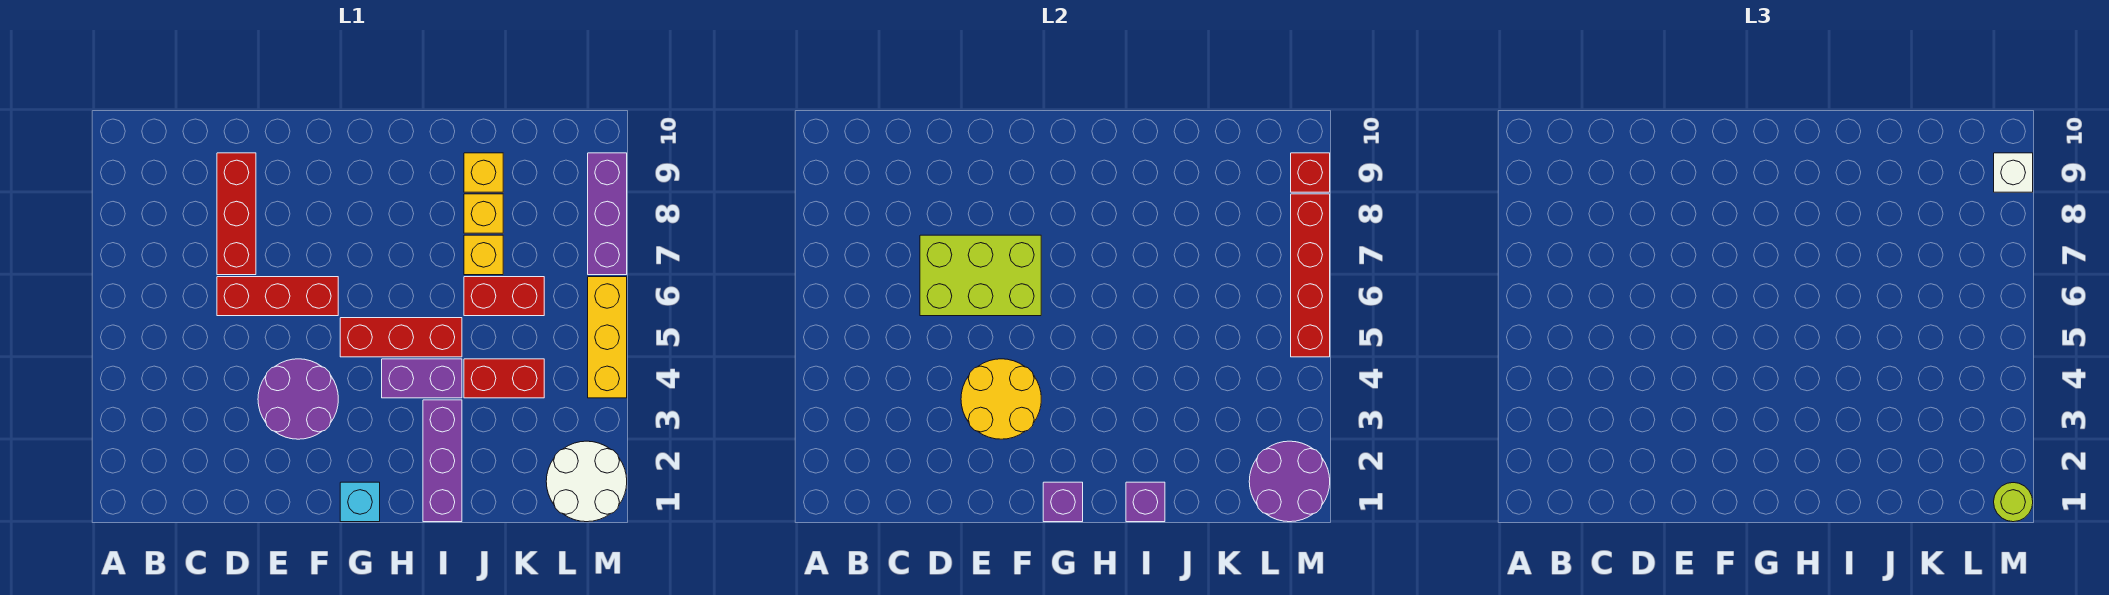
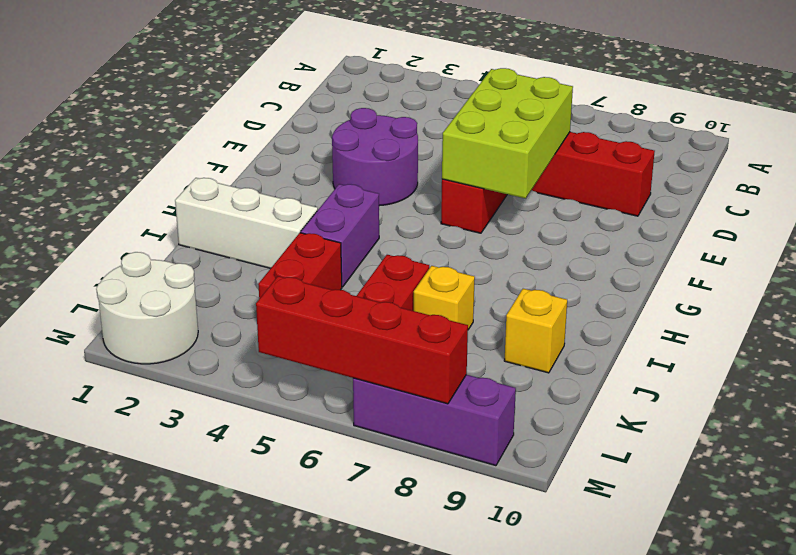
white brick I1:I3 level 1 -> purple brick I1:I3 level 1
none -> cyan brick G1 level 1
none -> red brick G5:I5 level 1
none -> yellow brick J8 level 1

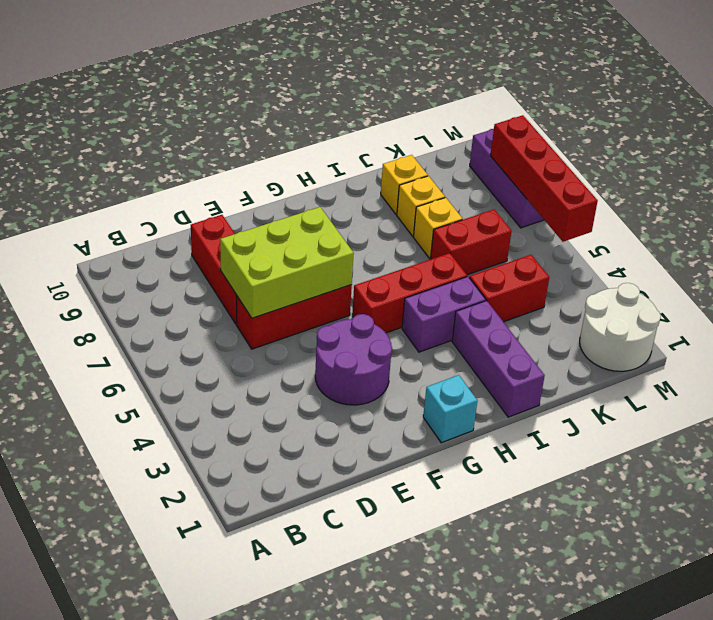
none -> yellow brick M4:M6 level 1
none -> yellow round brick E3:F4 level 2
none -> purple brick G1 level 2

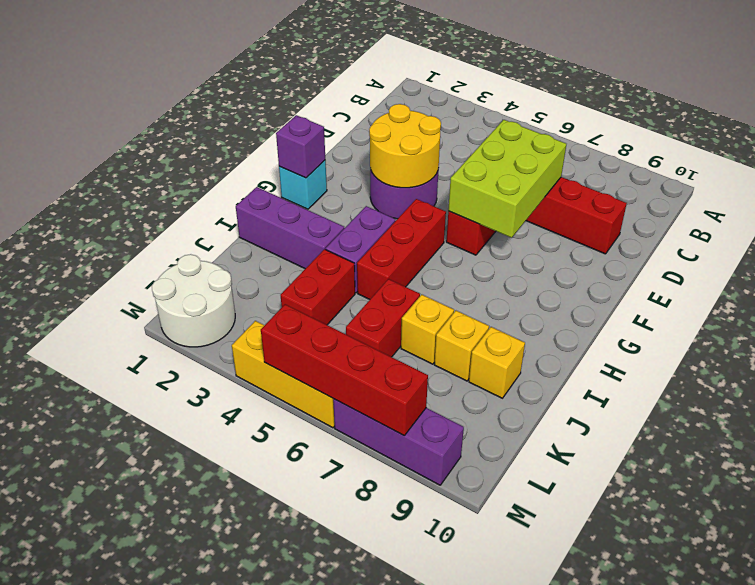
none -> purple brick I1 level 2
none -> purple round brick L1:M2 level 2
none -> red brick M9 level 2

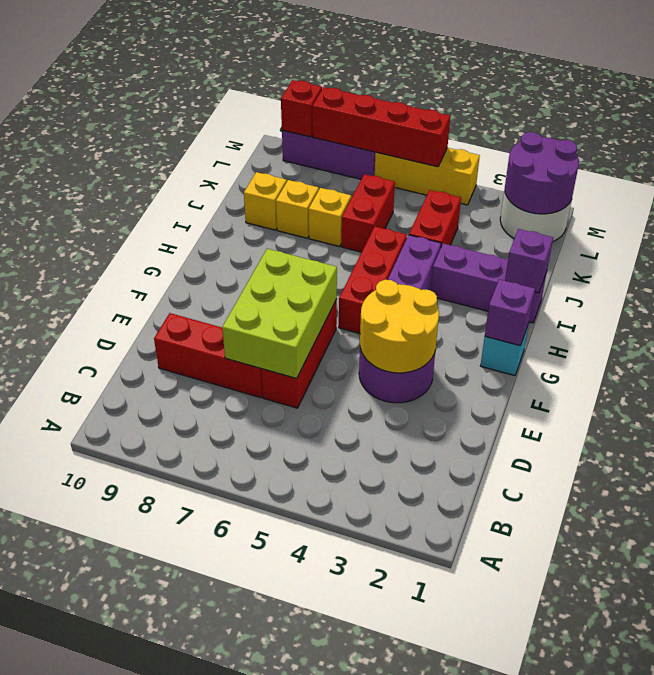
none -> lime round brick M1 level 3
none -> white brick M9 level 3

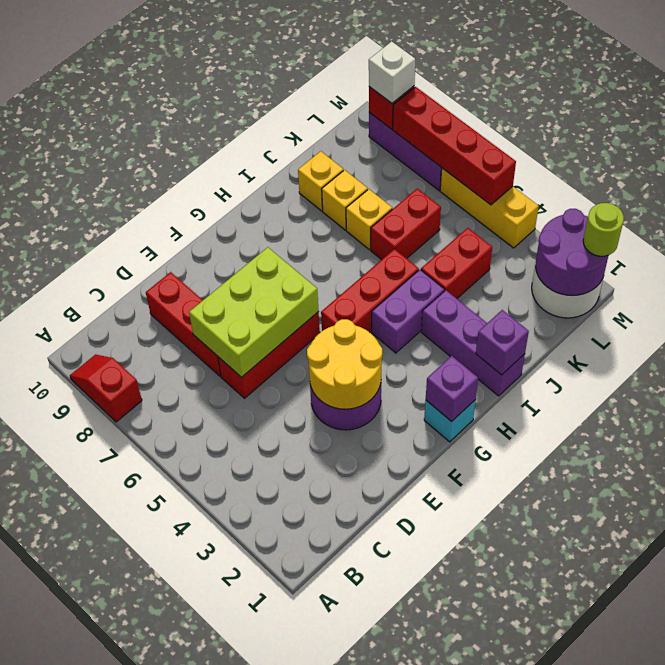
red slope A8:A9 level 1 top 8 -> none

